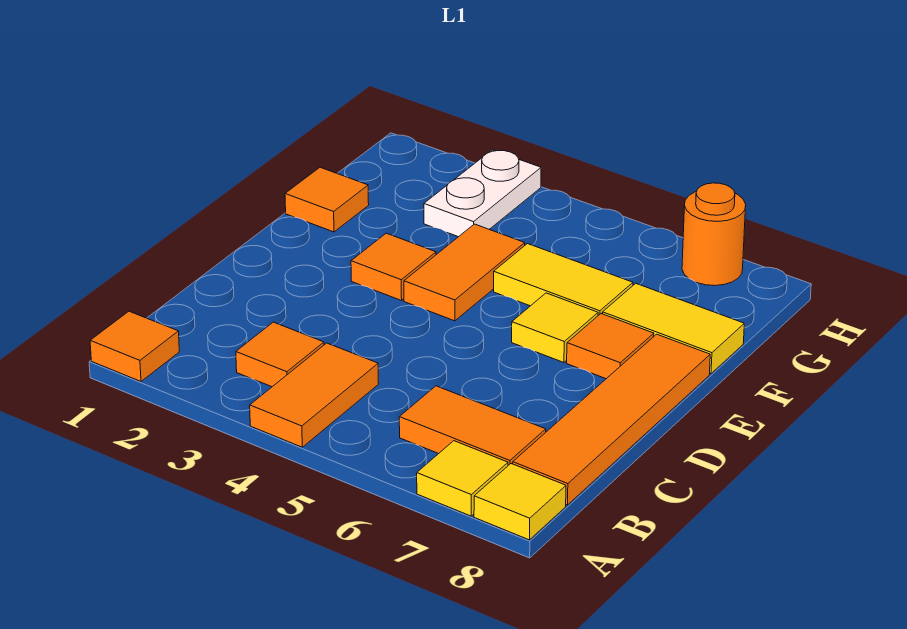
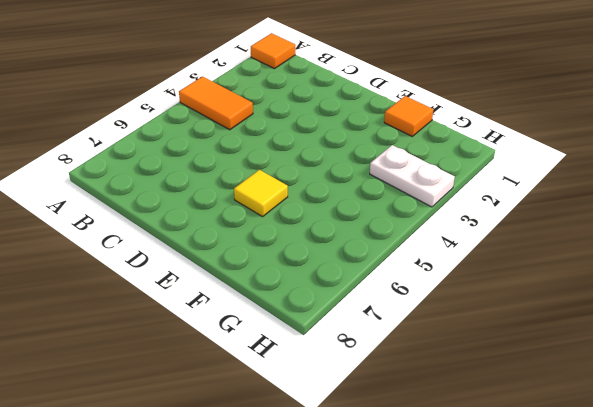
none -> yellow tile A7 level 1
none -> yellow tile A8 level 1
none -> orange tile B3 level 1

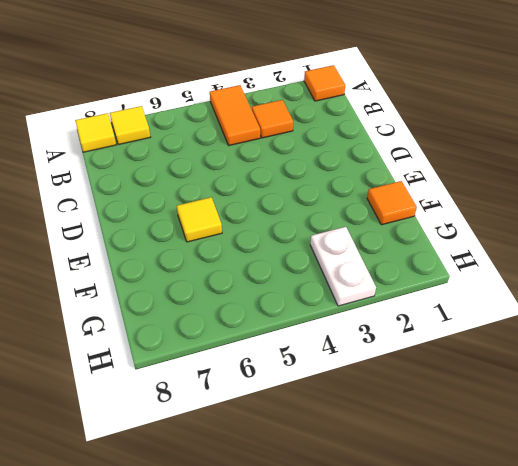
none -> orange tile B6:B7 level 1
none -> orange tile B8:E8 level 1
none -> orange tile E3 level 1

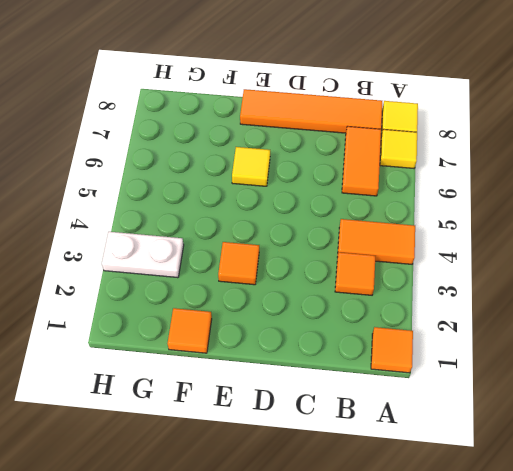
none -> orange tile E4:F4 level 1
none -> orange tile E7 level 1
none -> yellow tile F5:F6 level 1

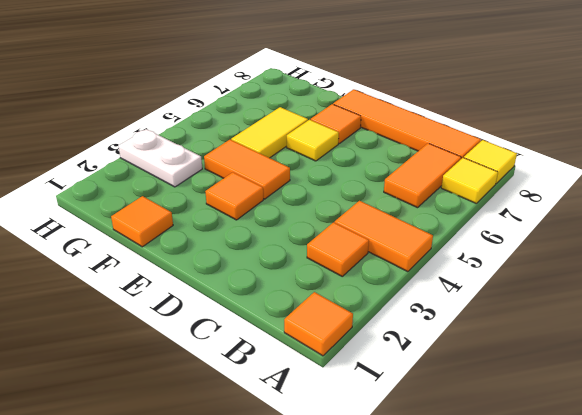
none -> yellow tile F7:F8 level 1
none -> orange round brick H7 level 1

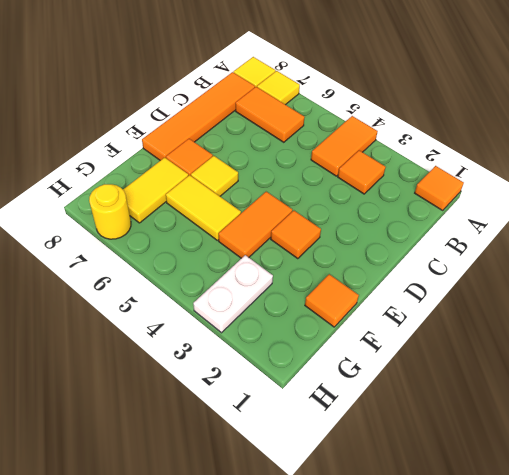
yellow tile F7:G7 level 1 -> yellow tile F7:F8 level 1
yellow round brick H7 level 1 -> orange round brick H7 level 1

